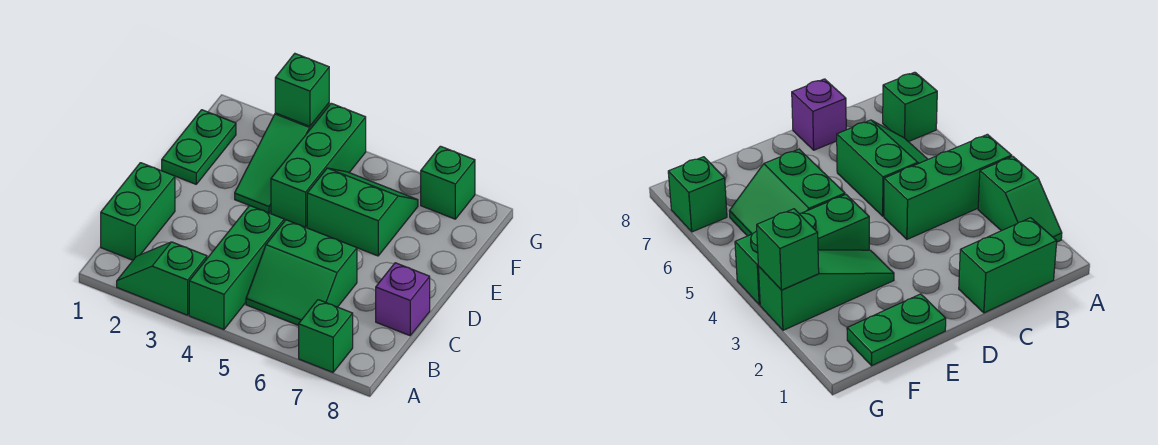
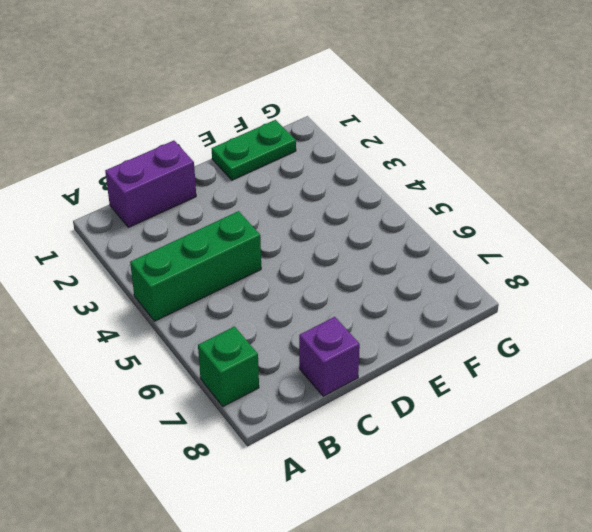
purple brick B1:C1 level 1 -> green brick B1:C1 level 1
none -> green slope A2:A3 level 1 top 3
none -> green slope B5:C6 level 1 top C
none -> green slope E3:G3 level 1 top G

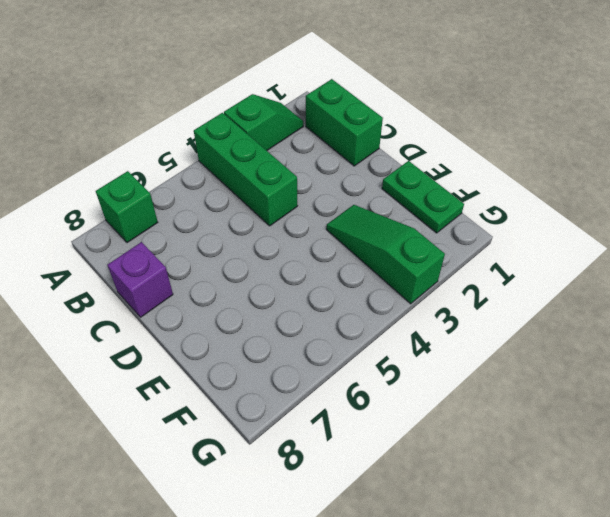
none -> green slope B5:C6 level 1 top C
none -> green brick E4:G4 level 1
none -> green slope E5:F6 level 1 top E

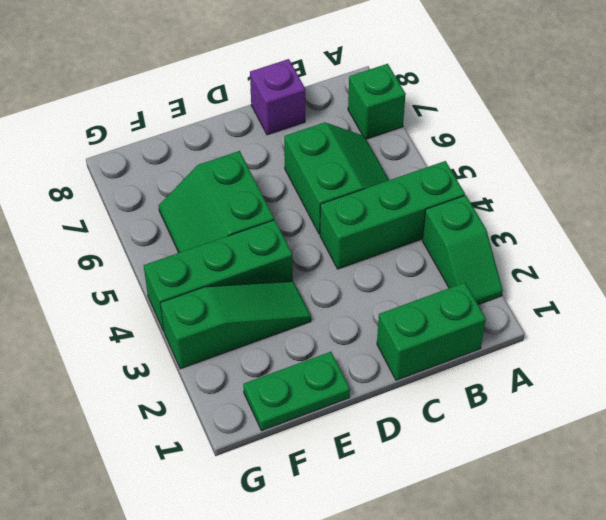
none -> green brick G7 level 1
none -> green brick G3 level 2

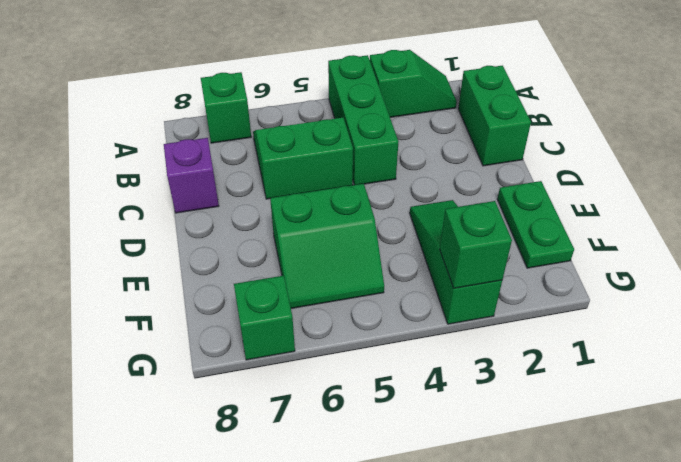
none -> green brick E4:G4 level 1

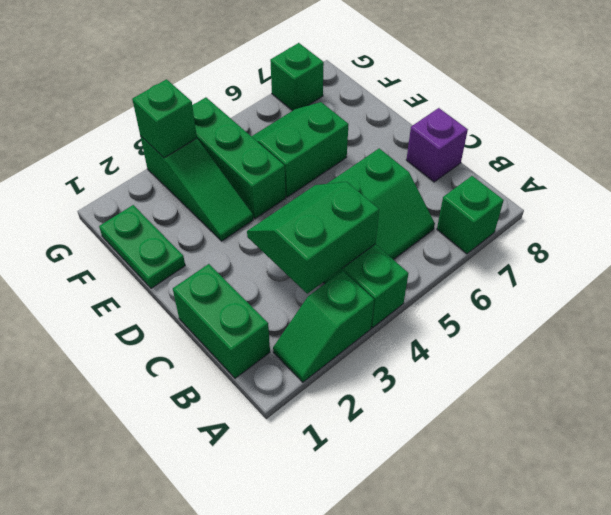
green slope B3:C4 level 2 top B -> none

